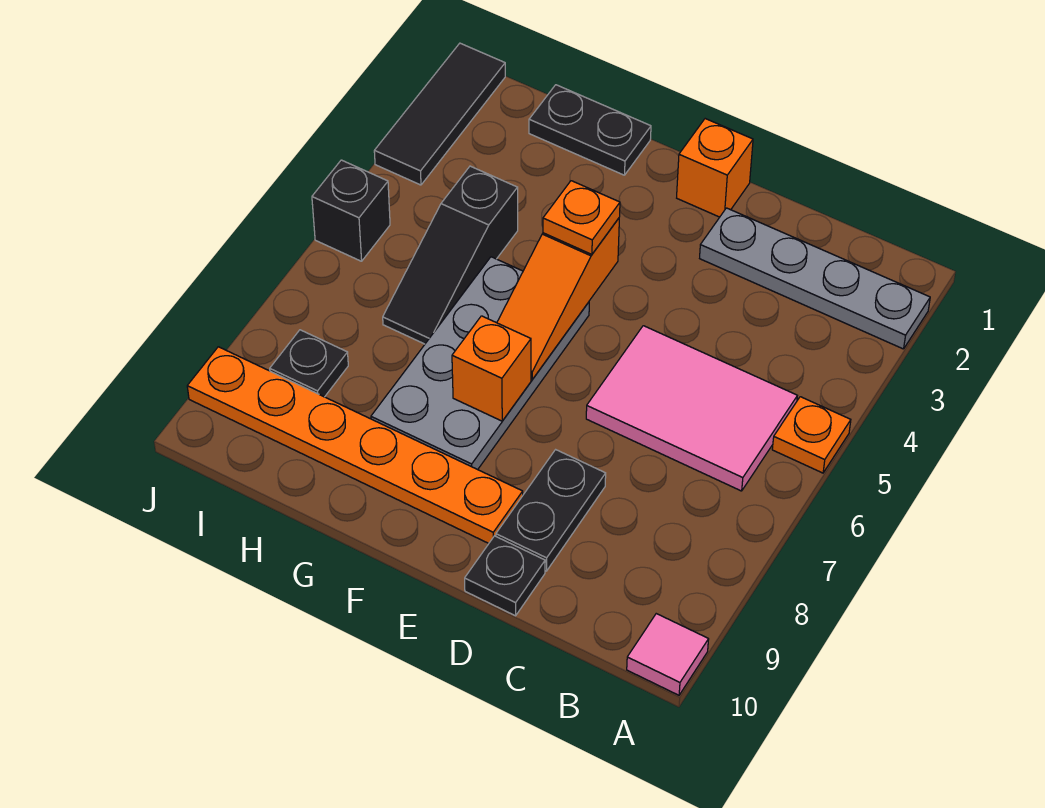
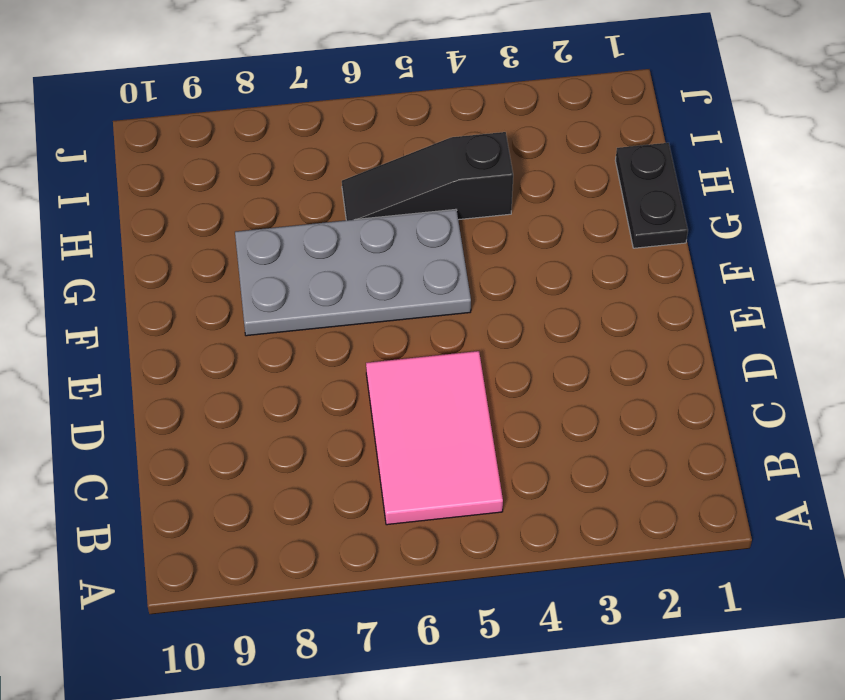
none -> grey plate A2:D2 level 1
none -> orange plate A5 level 1
none -> pink tile A10 level 1

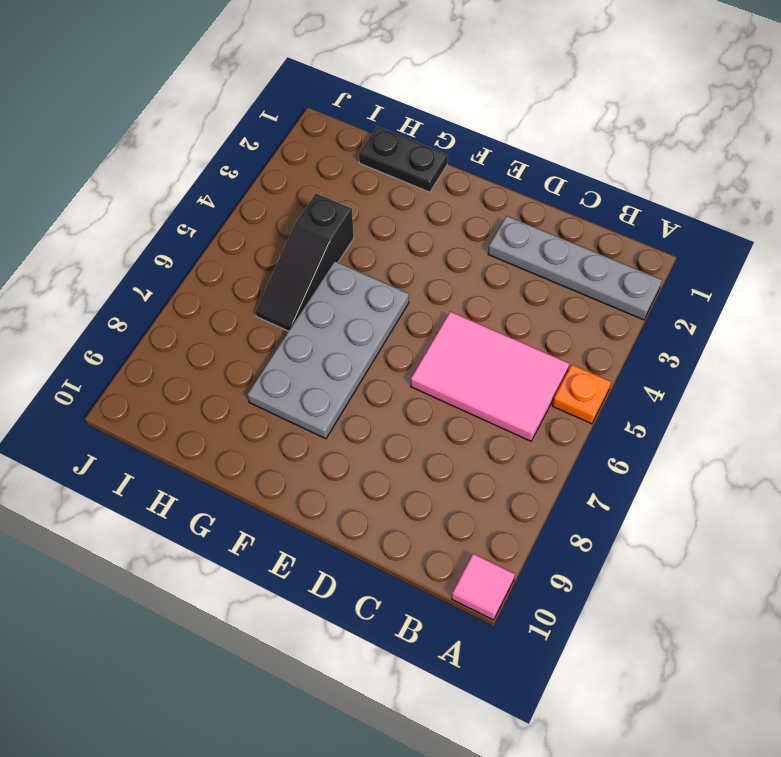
none -> black plate D8:D9 level 1
none -> black plate D10 level 1
none -> orange brick E1 level 1

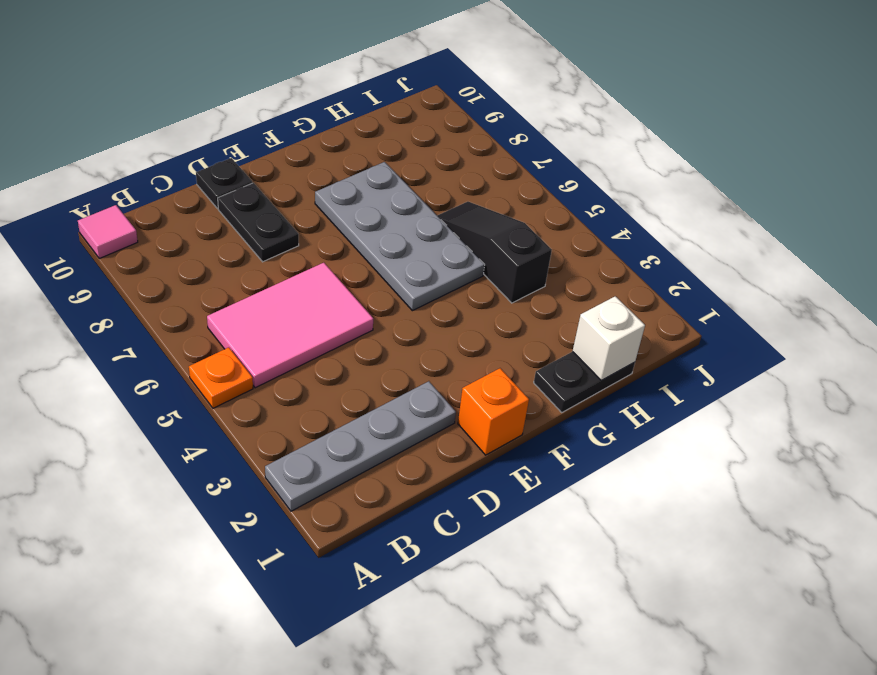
white brick H1 level 2 -> none
none -> orange plate E9:J9 level 1
none -> black plate I8 level 1
none -> black tile J1:J3 level 1

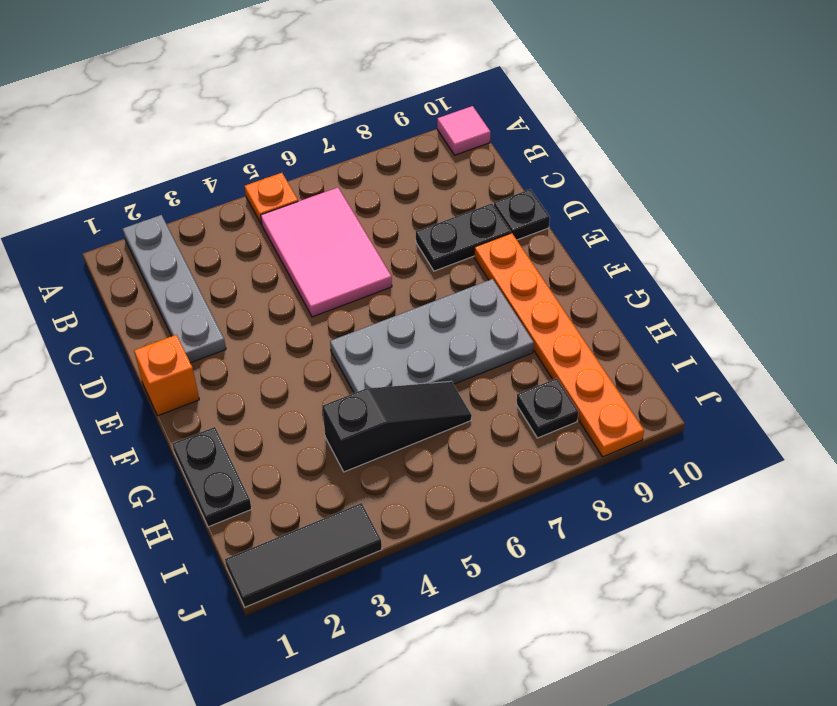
none -> black brick J5 level 1
none -> orange slope F4:F6 level 2 top 4
none -> orange brick F7 level 2

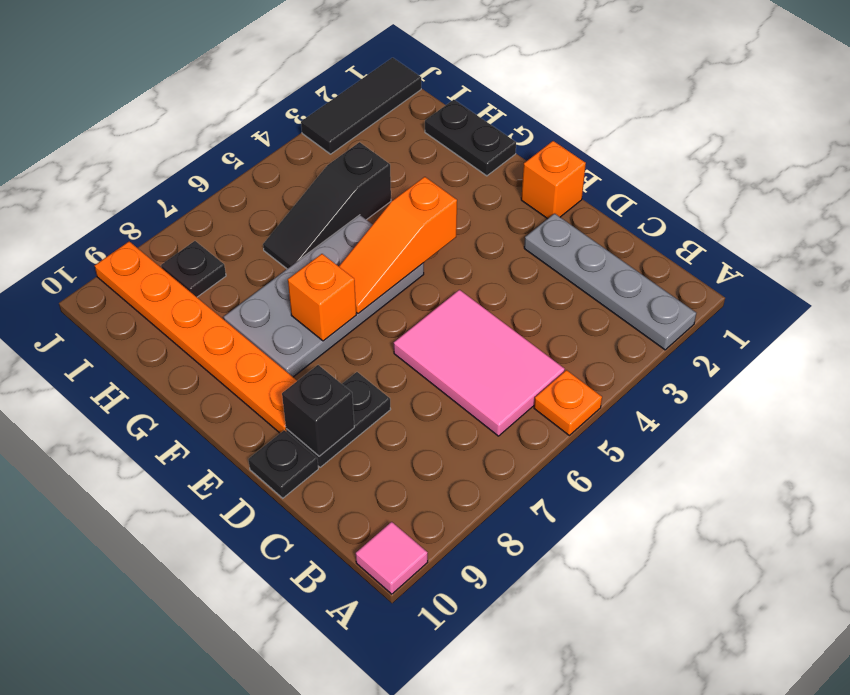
black brick D9 level 2 -> black brick J5 level 1
none -> orange plate F4 level 3

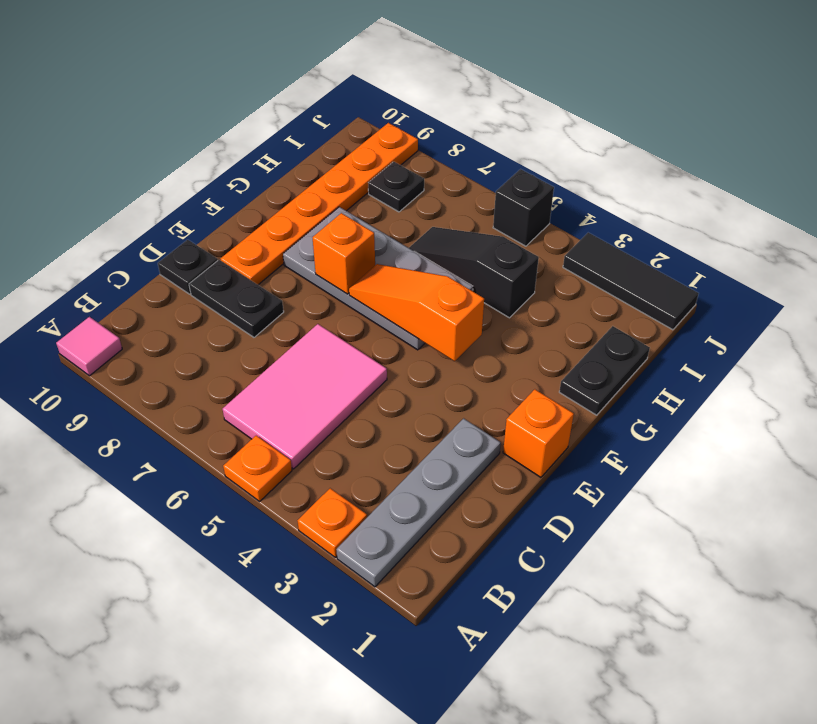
orange plate A3 level 1 -> orange plate F4 level 3

